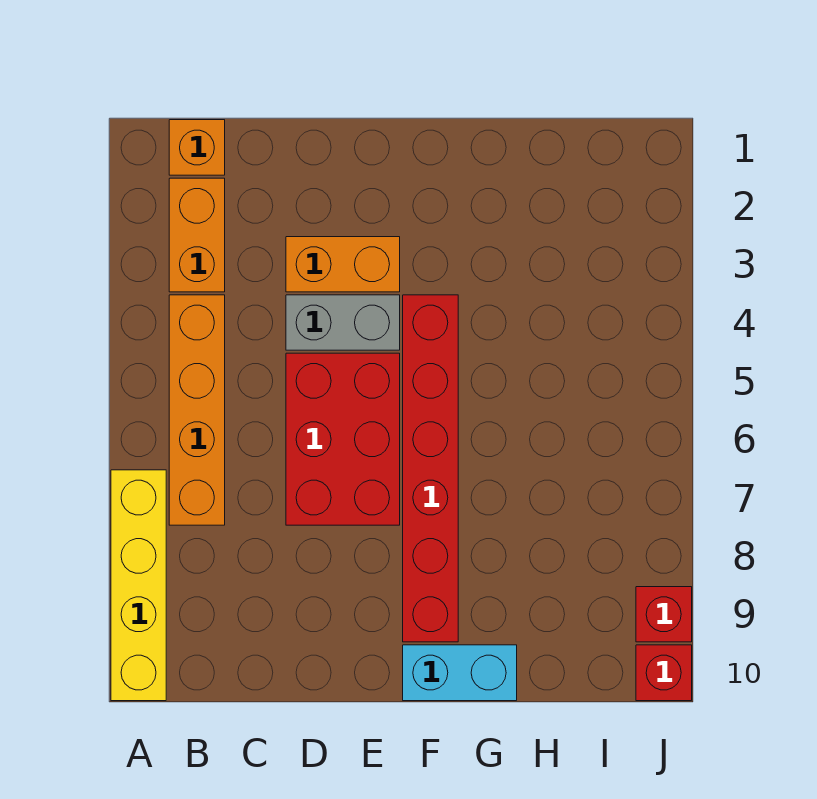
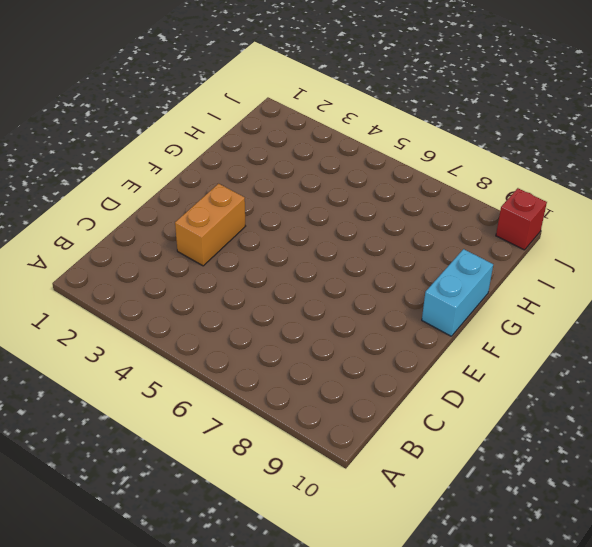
none -> yellow brick A7:A10 level 1
none -> orange brick B1 level 1

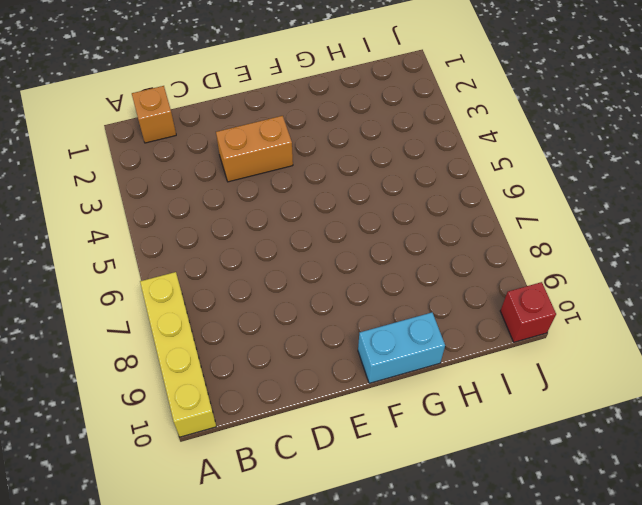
none -> orange brick B2:B3 level 1
none -> orange brick B4:B7 level 1

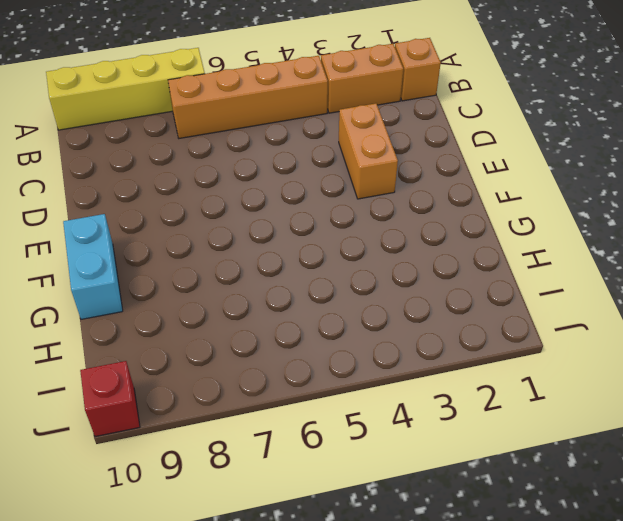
none -> grey brick D4:E4 level 1
none -> red brick D5:E7 level 1

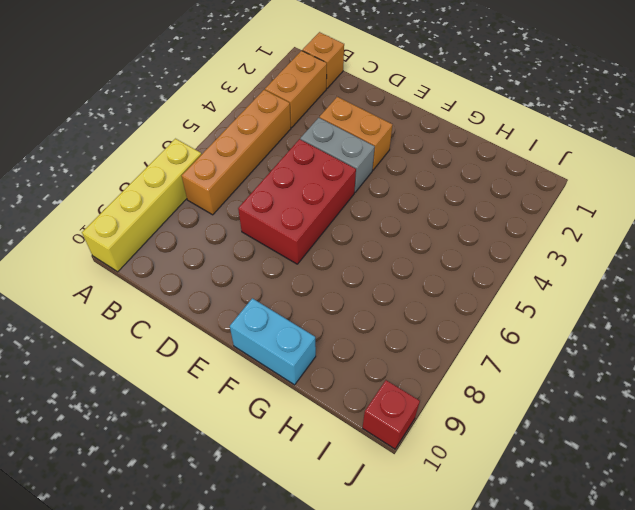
none -> red brick F4:F9 level 1
none -> red brick J9 level 1

